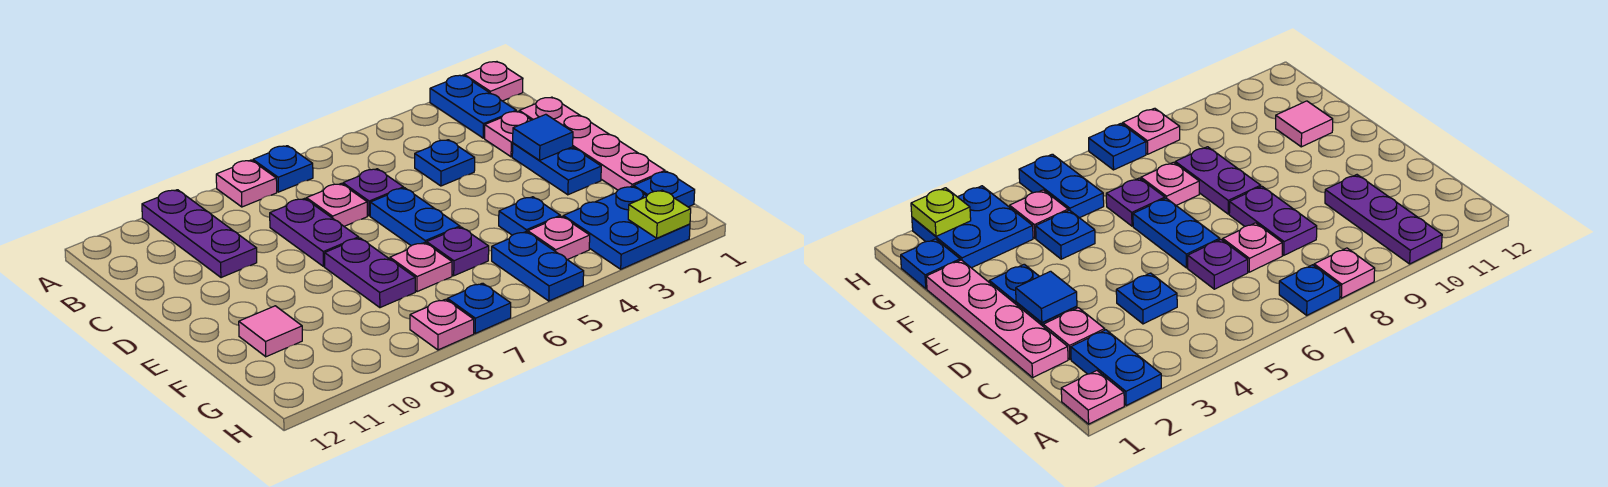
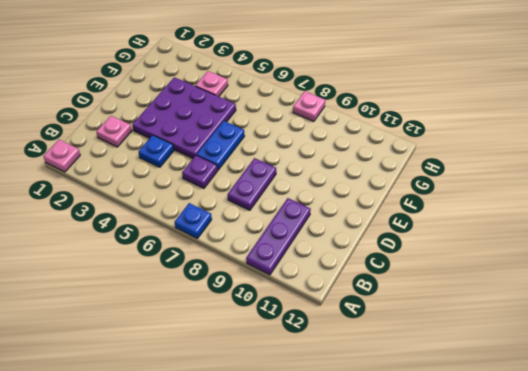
purple plate D3:F5 level 1 -> blue plate F4 level 1
none -> blue plate A2:B2 level 1
none -> pink plate A8 level 1
none -> pink plate C1:F1 level 1

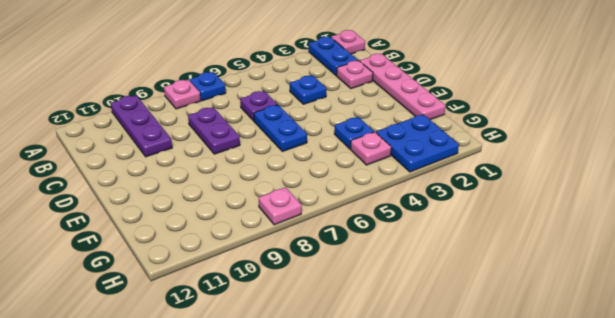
none -> pink plate C7 level 1
none -> blue plate D2:E2 level 1
none -> purple plate E8:F8 level 1

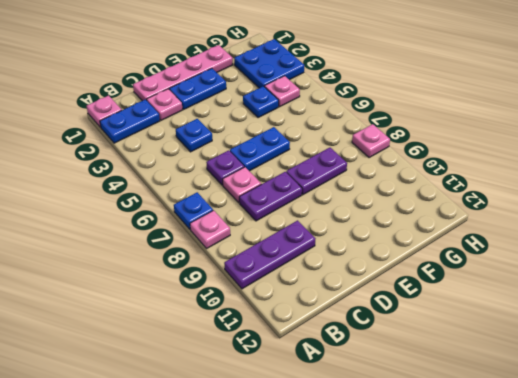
none -> purple plate F6 level 1
none -> pink plate F7 level 1
none -> pink tile F11 level 1

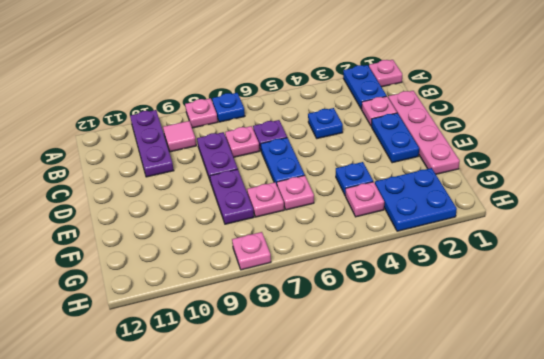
pink tile B9 level 1 -> pink tile F11 level 1
pink plate F6 level 1 -> purple plate F6 level 1
none -> blue plate G1 level 1
none -> blue plate G5:H5 level 1
none -> blue plate H7 level 1

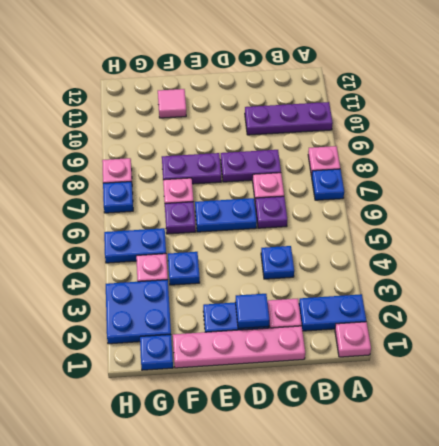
none -> lime plate H2 level 2

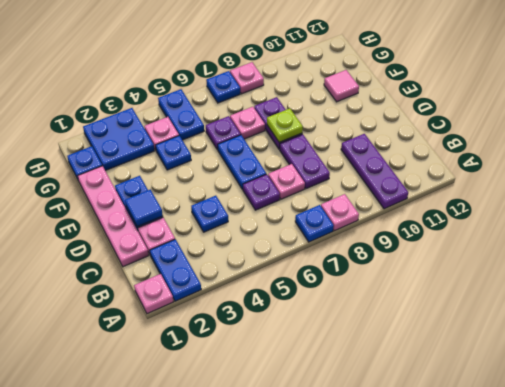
lime plate E8 level 2 -> lime plate H2 level 2

